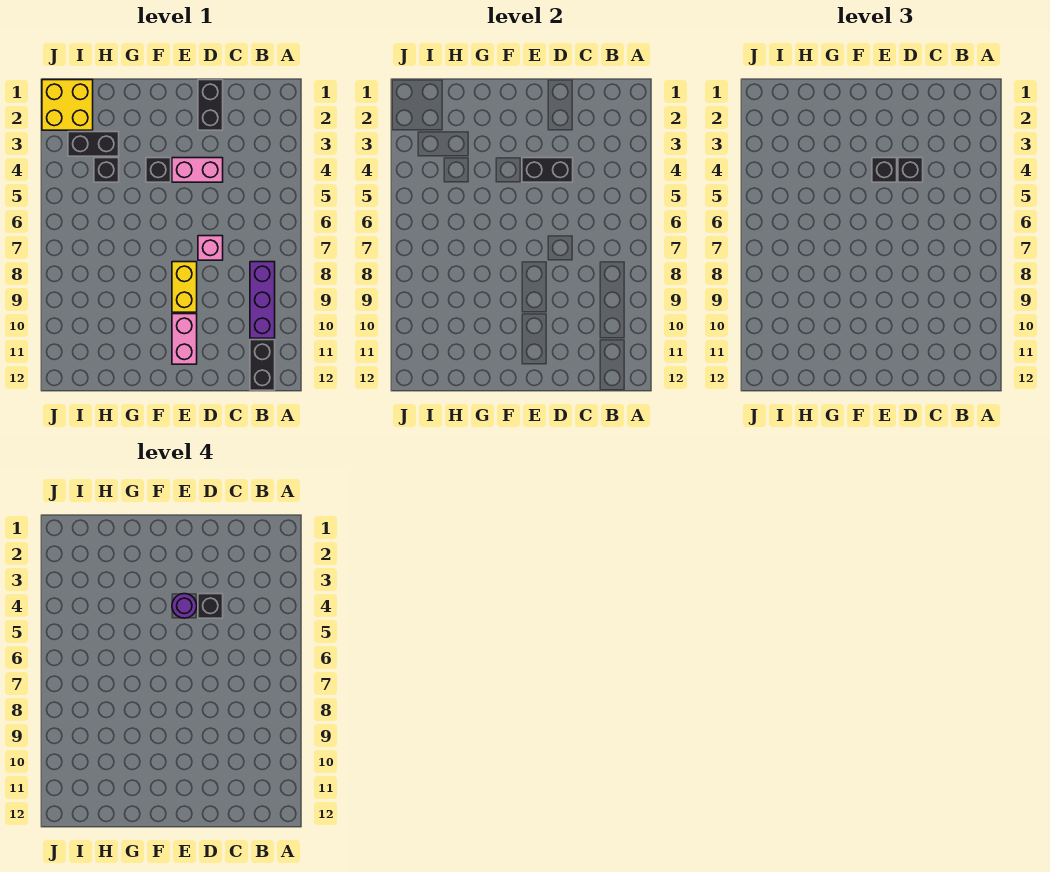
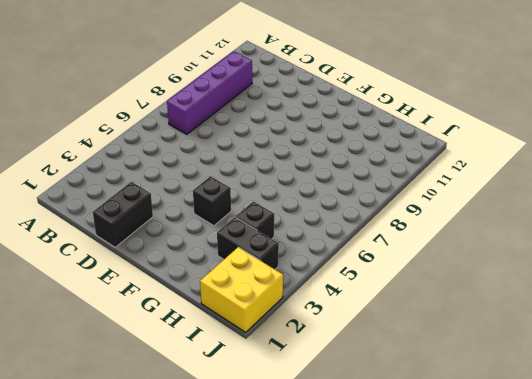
purple brick B7:B10 level 1 -> purple brick B8:B10 level 1
none -> black brick B11:B12 level 1
none -> pink brick D4:E4 level 1
none -> pink brick D7 level 1

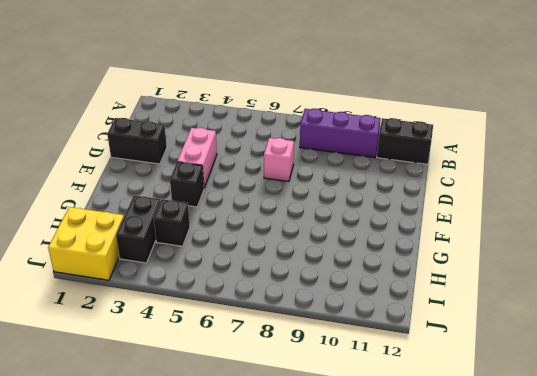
none -> yellow brick E8:E9 level 1
none -> pink brick E10:E11 level 1
none -> black brick D4:E4 level 2

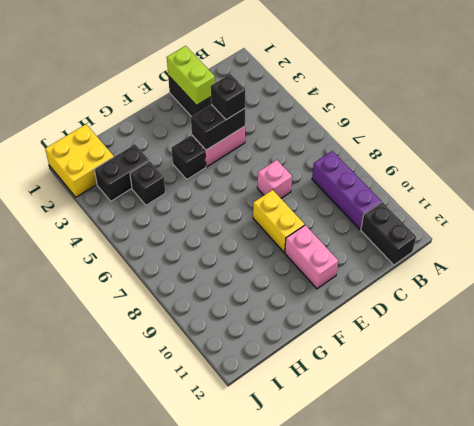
lime brick D1:D2 level 2 -> none
none -> black brick E4 level 3
none -> black brick D4 level 4
none -> purple round brick E4 level 4

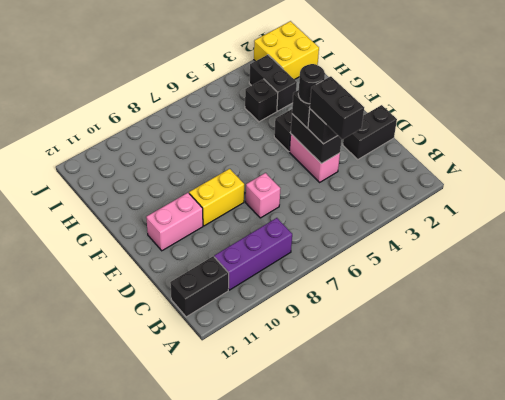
black brick C4:D4 level 4 -> black brick D4 level 4
black round brick E4 level 4 -> purple round brick E4 level 4

